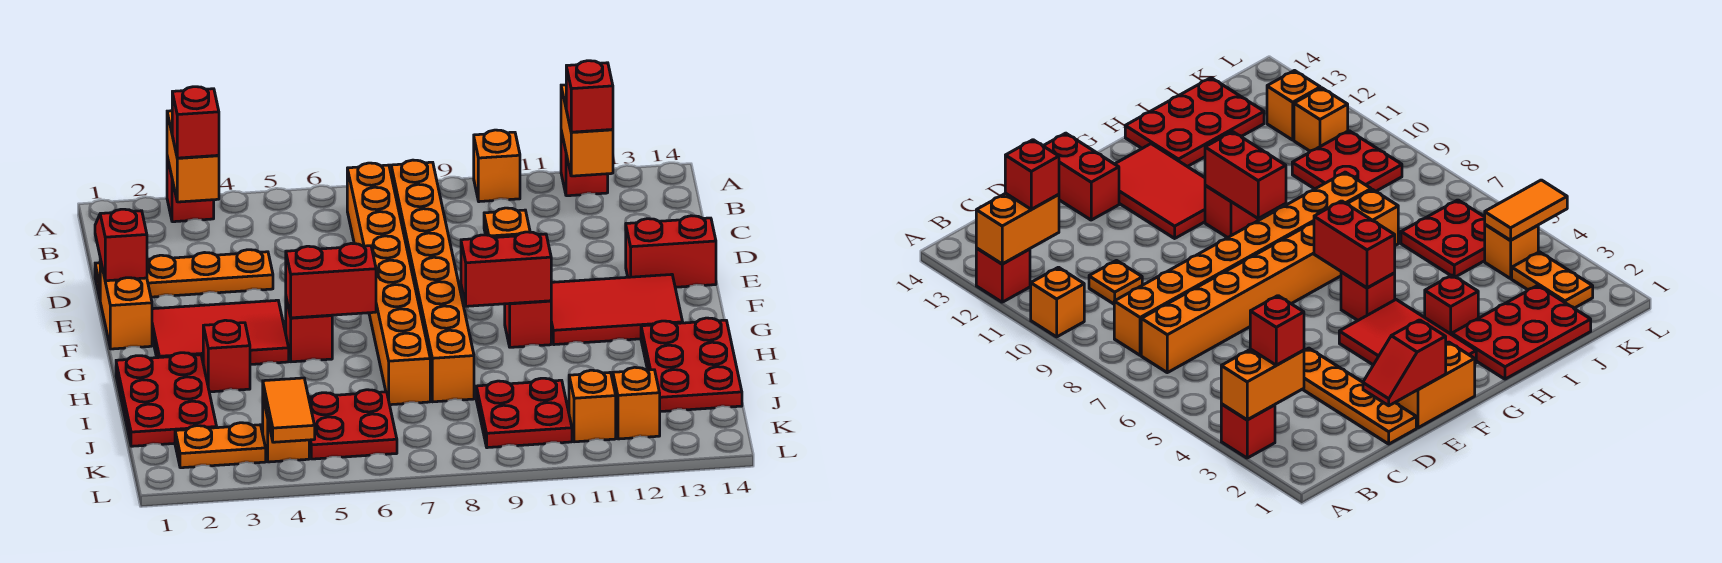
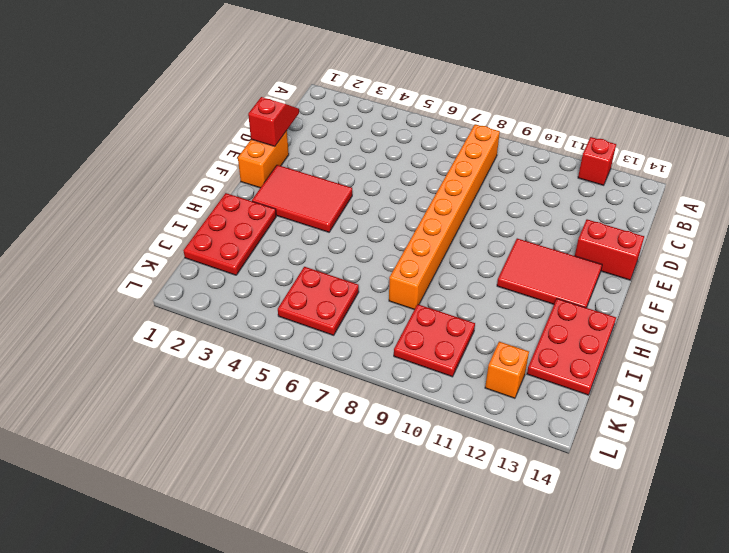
none -> red brick A3 level 1
none -> orange brick A10 level 1
none -> orange brick B7:I7 level 1
none -> orange plate C10 level 1

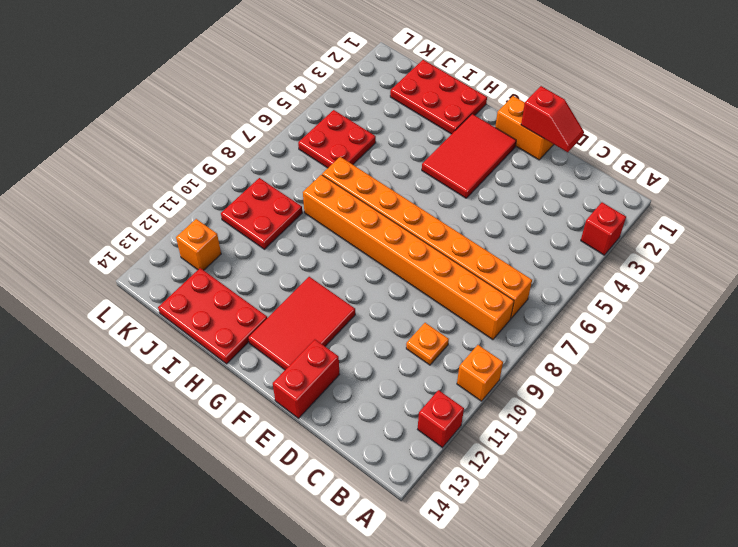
none -> orange plate D1:D4 level 1
none -> red brick G5 level 1
none -> red brick G10 level 1
none -> red brick H3 level 1

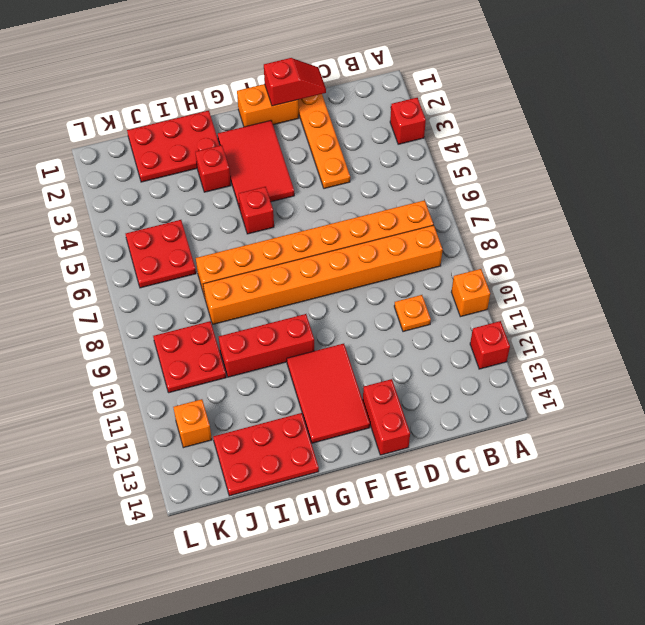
red brick G10:I10 level 1 -> red brick G10 level 1
none -> orange plate K2:K3 level 1
none -> orange brick K4 level 1
none -> orange brick K11 level 1
none -> orange brick A3:B3 level 2

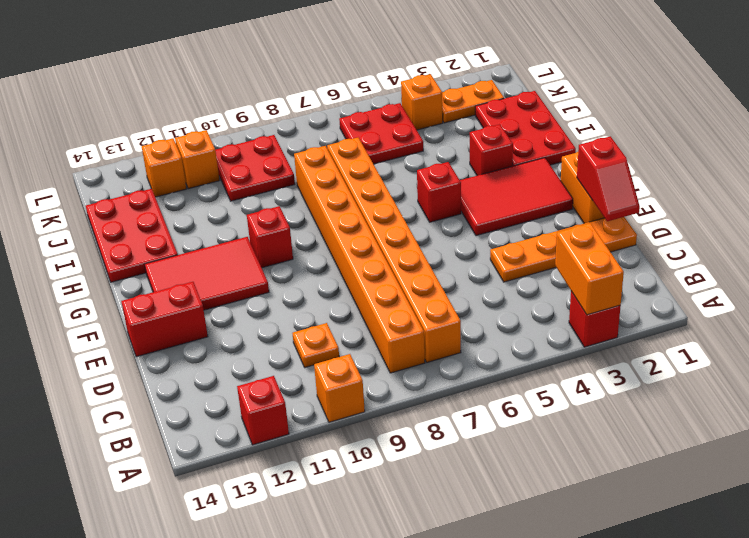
none -> orange brick A12:B12 level 2
none -> red brick G5:G6 level 2
none -> red brick G9:G10 level 2
none -> orange tile K4:L4 level 2

